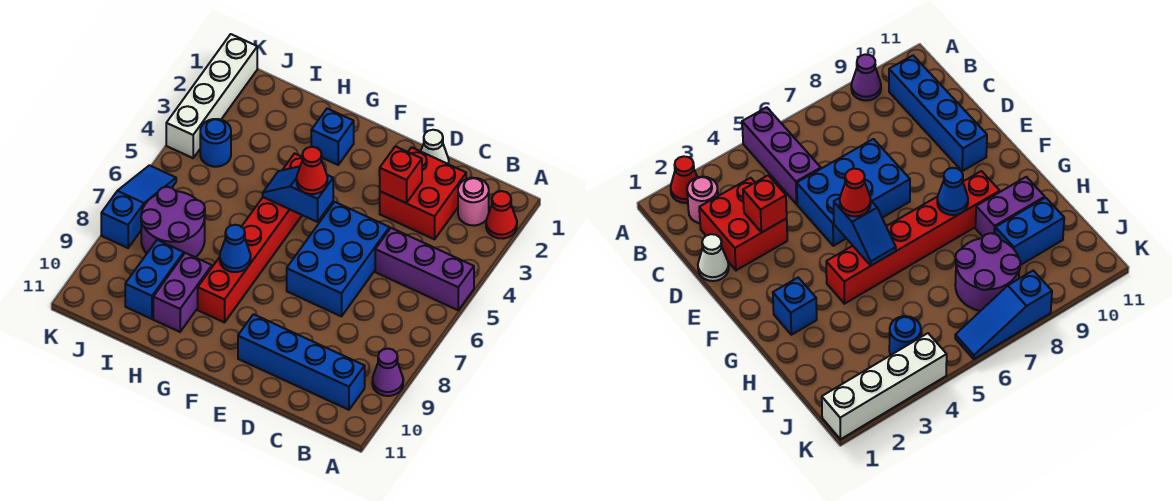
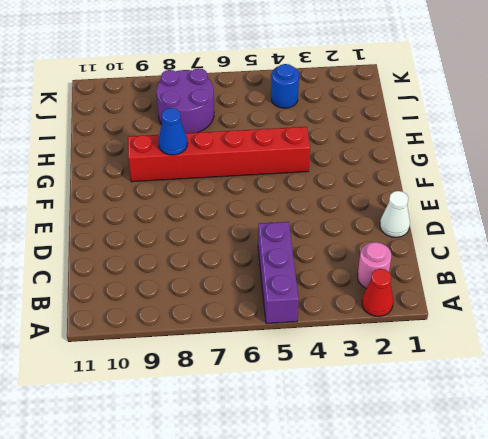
none -> purple cone A9 level 1
none -> blue brick B10:E10 level 1
none -> red brick C2:D3 level 1

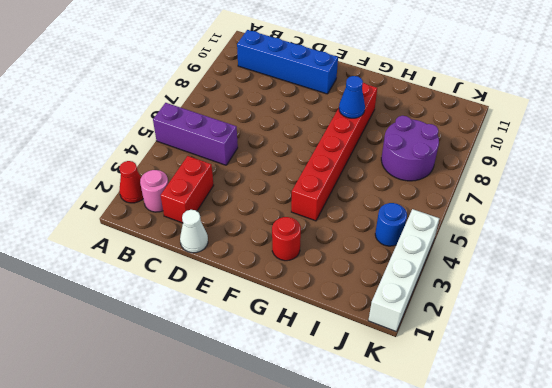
red brick C2:C3 level 1 -> red brick C2:D3 level 1
red round brick G2 level 1 -> blue brick G2 level 1
none -> purple cone A9 level 1
none -> blue brick D5:E7 level 1
none -> purple brick H9:H10 level 1

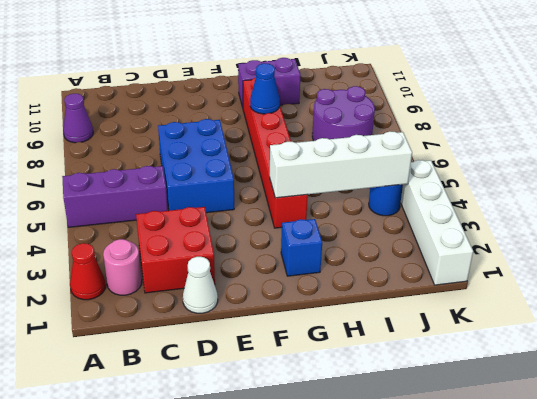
white brick G4:J4 level 2 -> none
purple brick G10:H10 level 1 -> purple brick H9:H10 level 1
none -> blue brick B10:E10 level 1
none -> blue brick I9:I10 level 1
none -> blue slope K6:K8 level 1 top 8

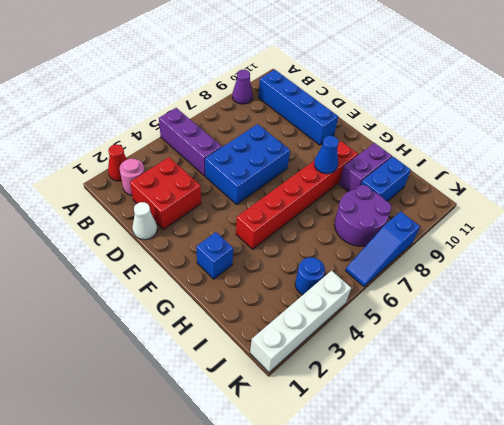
none -> red brick D3 level 2
none -> blue slope F5:G5 level 2 top F
none -> red cone F5 level 3

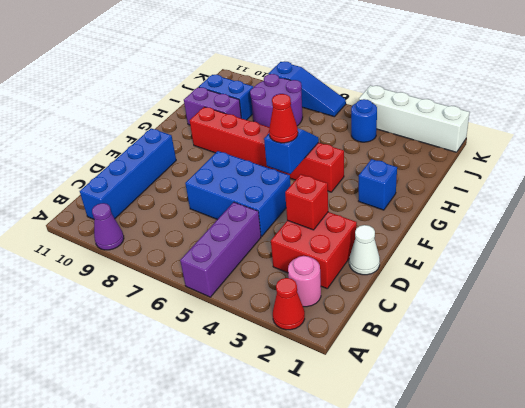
none -> blue cone G8 level 2

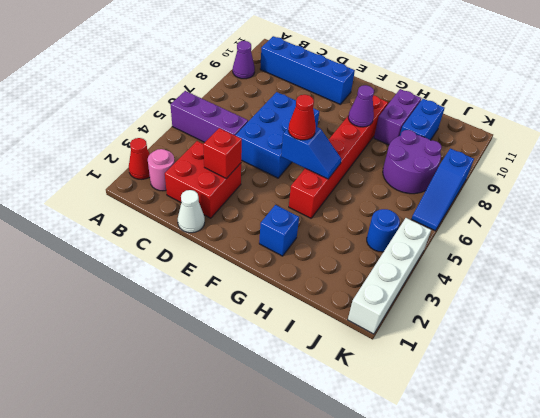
purple cone G8 level 2 -> blue cone G8 level 2

